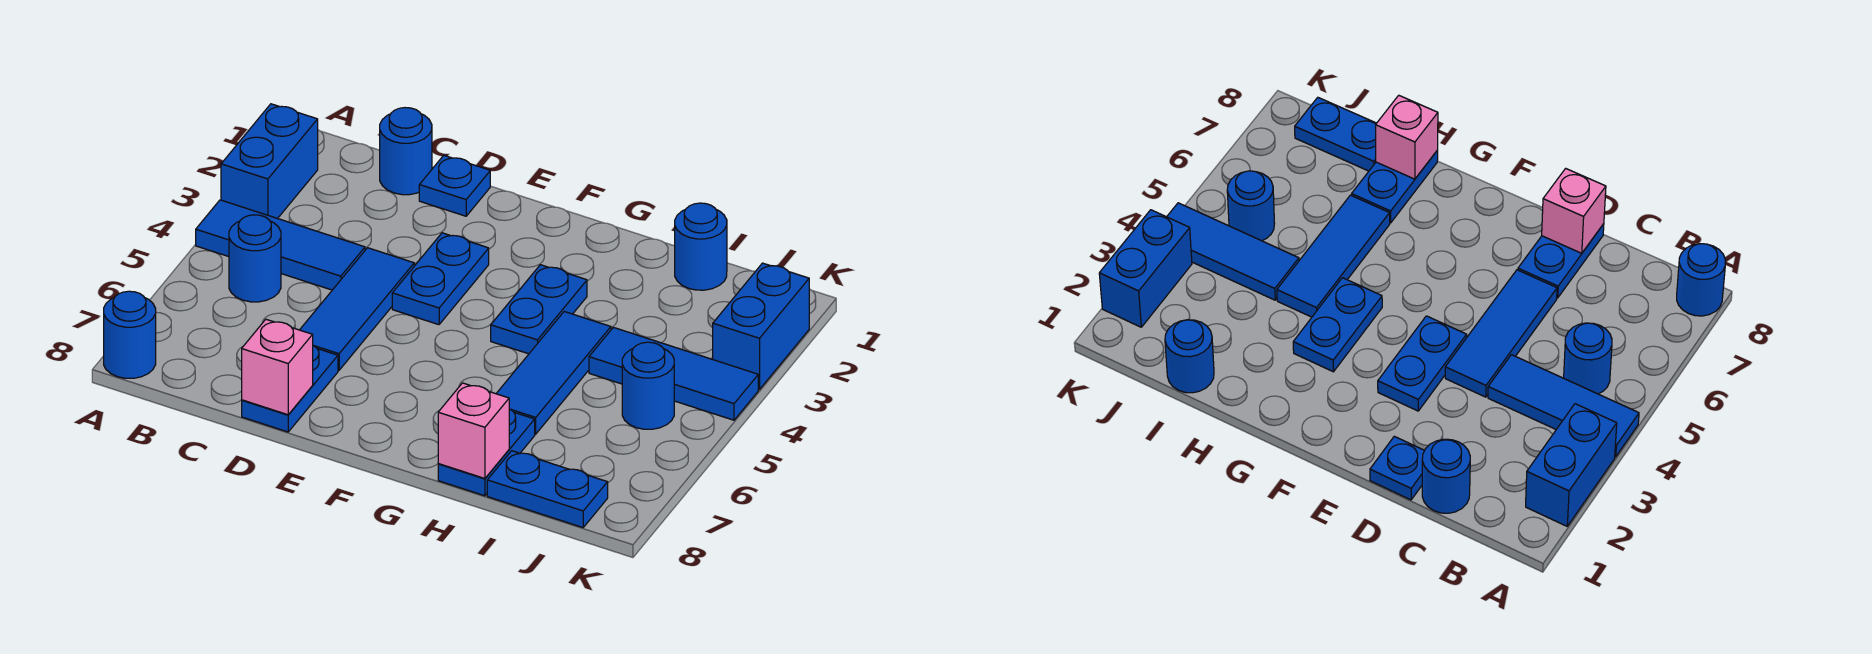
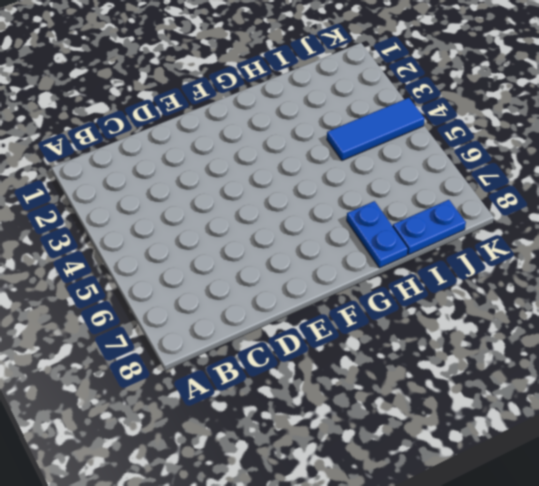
none -> blue brick A2:A3 level 1
none -> blue tile A4:C4 level 1
none -> blue round brick A8 level 1

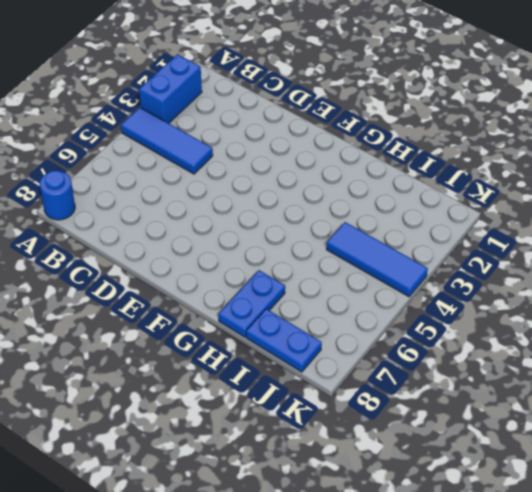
none -> blue round brick B5 level 1
none -> blue round brick C1 level 1
none -> blue plate D1 level 1

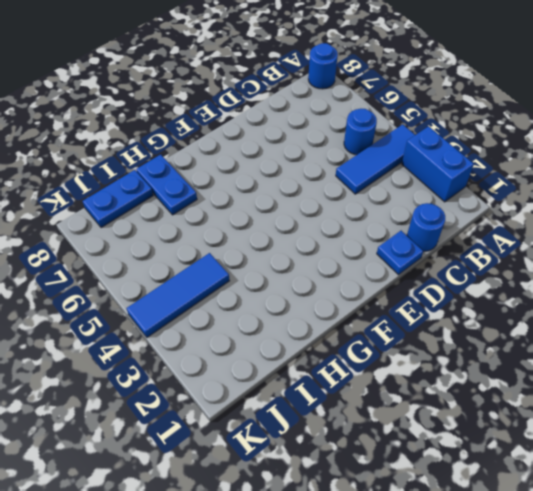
none -> blue tile D4:D6 level 1
none -> blue plate D7:D8 level 1
none -> blue plate E3:E4 level 1

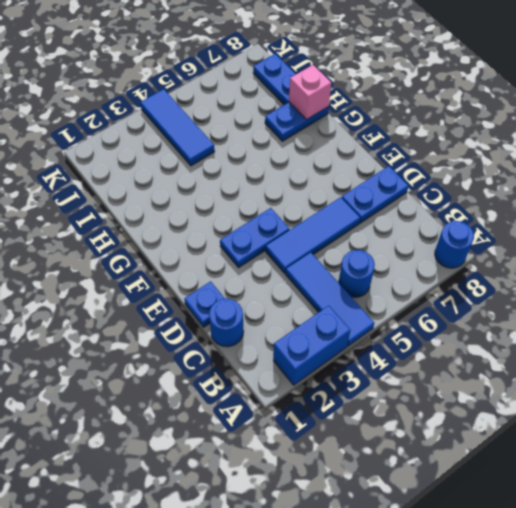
none -> blue plate G3:G4 level 1
none -> blue tile H4:H6 level 1
none -> blue round brick I1 level 1

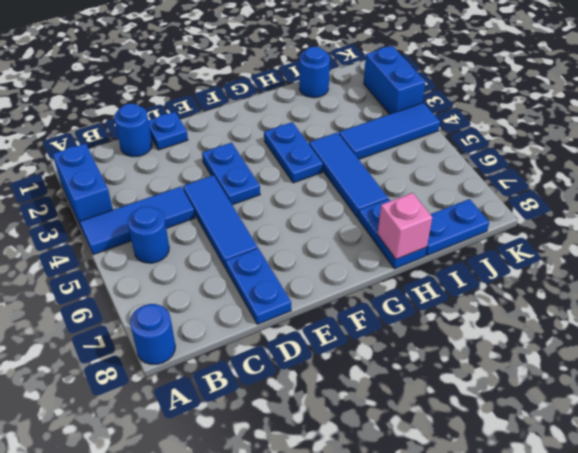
none -> blue round brick J5 level 1
none -> pink brick D8 level 2

